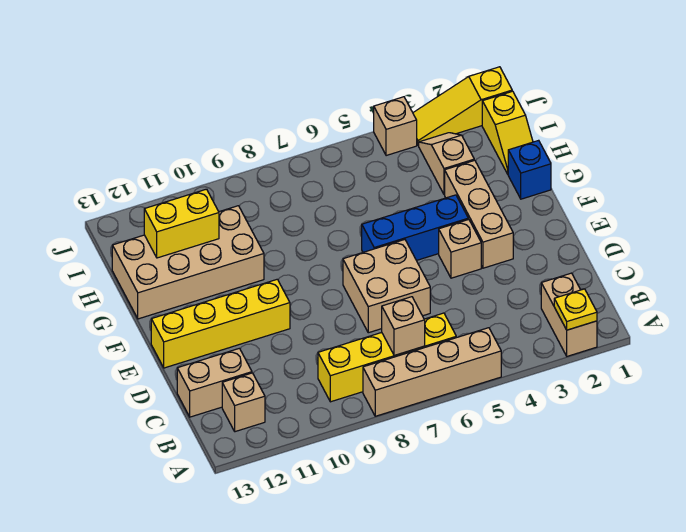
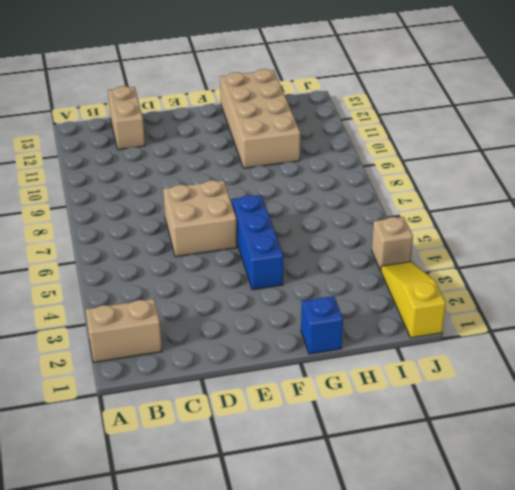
none -> tan brick A5:A8 level 1
none -> yellow brick B6:B9 level 1
none -> tan brick B12 level 1

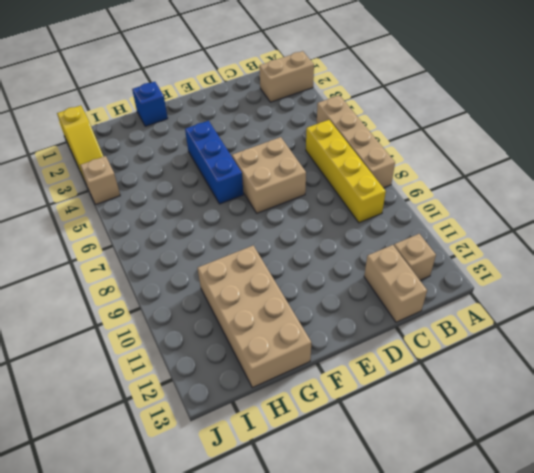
none -> tan brick E3:G3 level 1
none -> tan brick E4 level 1
none -> yellow brick E10:E13 level 1

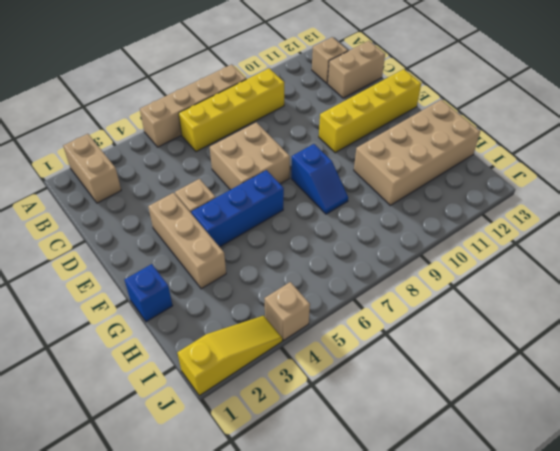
blue slope F8:G8 level 1 top F -> none
none -> yellow slope H1:I1 level 1 top I
none -> tan slope H3:I3 level 1 top H
none -> yellow plate A2 level 2

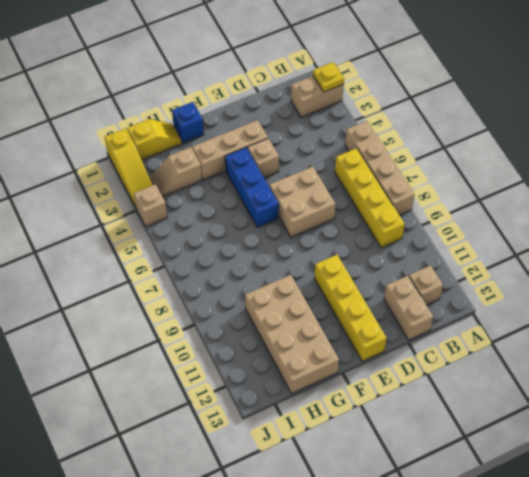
none -> tan brick B7 level 2
none -> yellow brick H11:H12 level 2

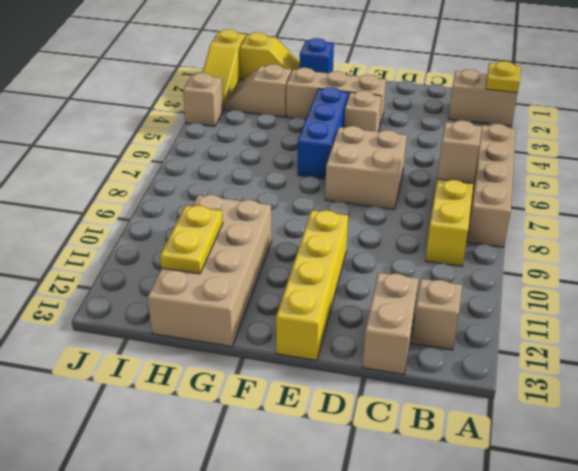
yellow plate H11:H12 level 2 -> yellow brick H11:H12 level 2

